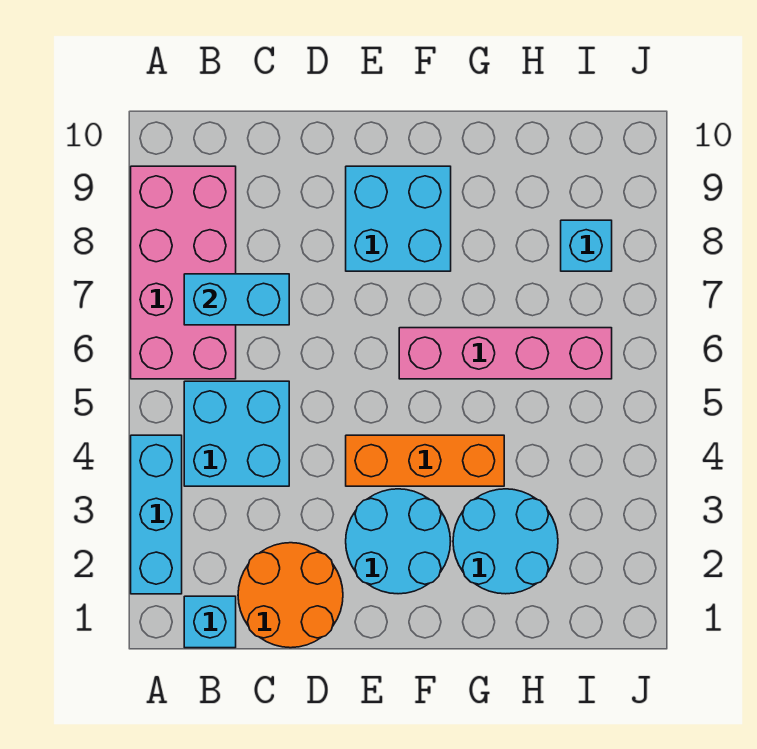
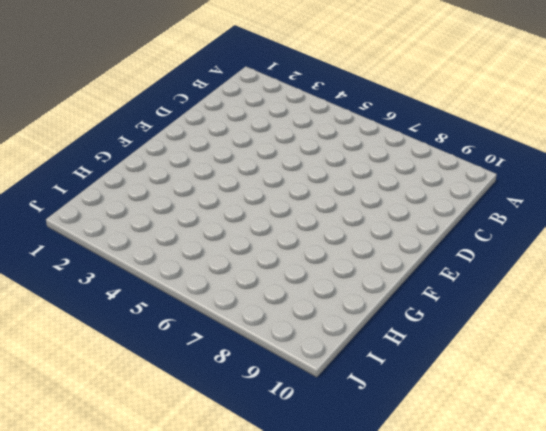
none -> cyan brick A2:A4 level 1
none -> pink brick A6:B9 level 1
none -> cyan brick B1 level 1

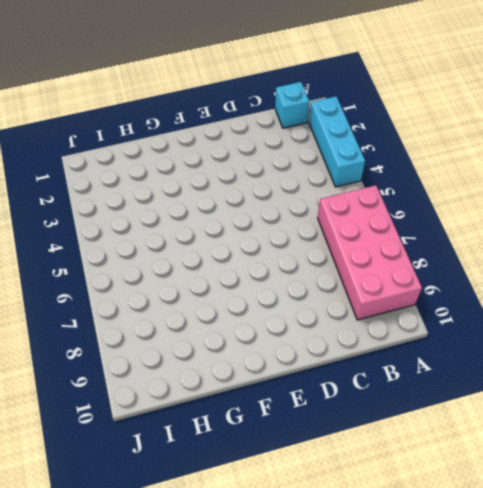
none -> cyan brick B4:C5 level 1
none -> orange round brick C1:D2 level 1
none -> cyan round brick E2:F3 level 1

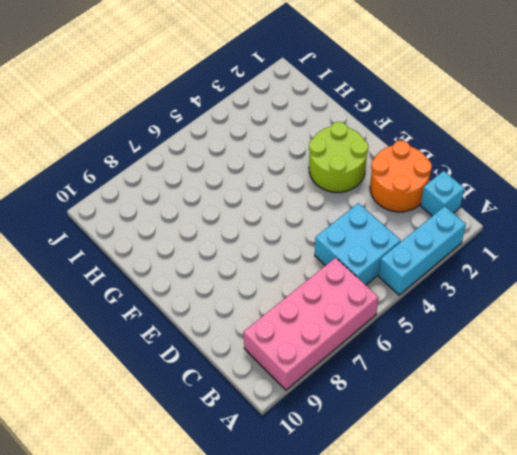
lime round brick E2:F3 level 1 -> cyan round brick E2:F3 level 1
none -> orange brick E4:G4 level 1
none -> cyan brick E8:F9 level 1
none -> pink brick F6:I6 level 1

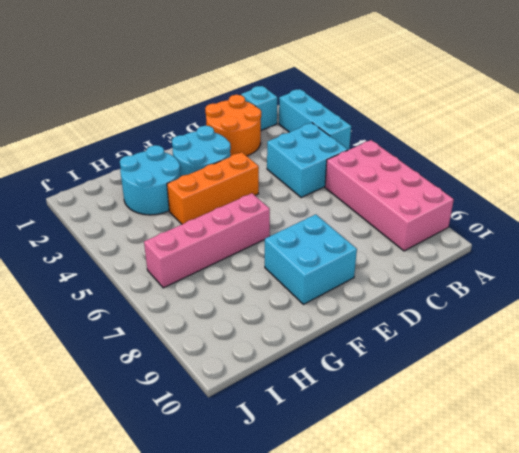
none -> cyan brick I8 level 1
none -> cyan brick B7:C7 level 2

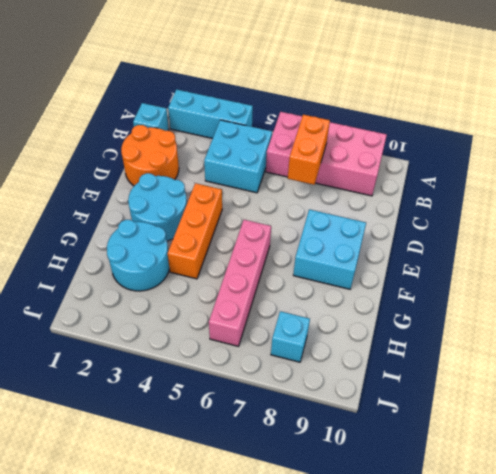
orange brick B7:C7 level 2 -> cyan brick B7:C7 level 2

